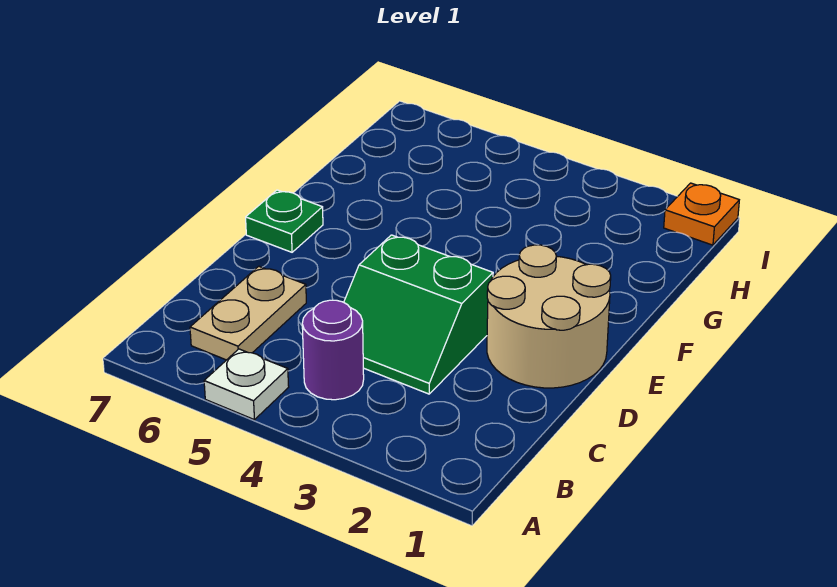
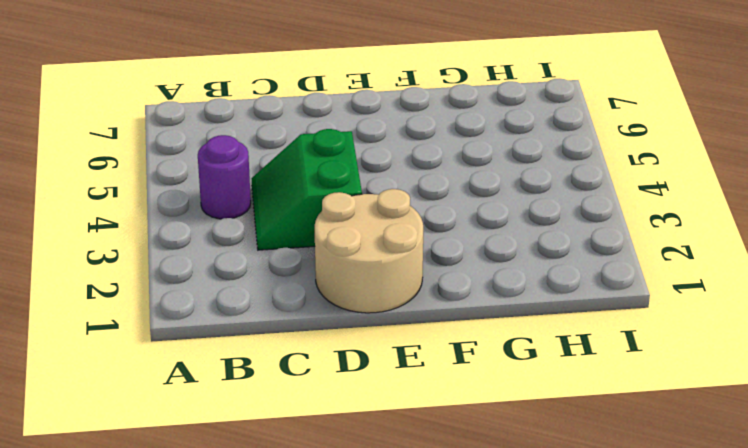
none -> white plate A5 level 1
none -> tan plate B6:C6 level 1

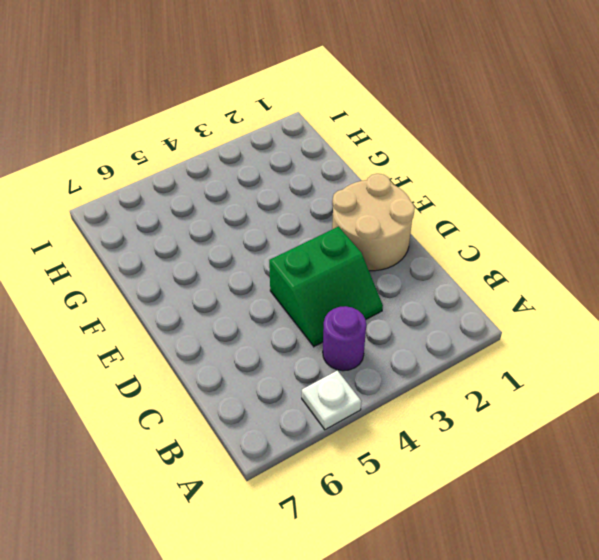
none -> tan plate B6:C6 level 1
none -> green plate E7 level 1

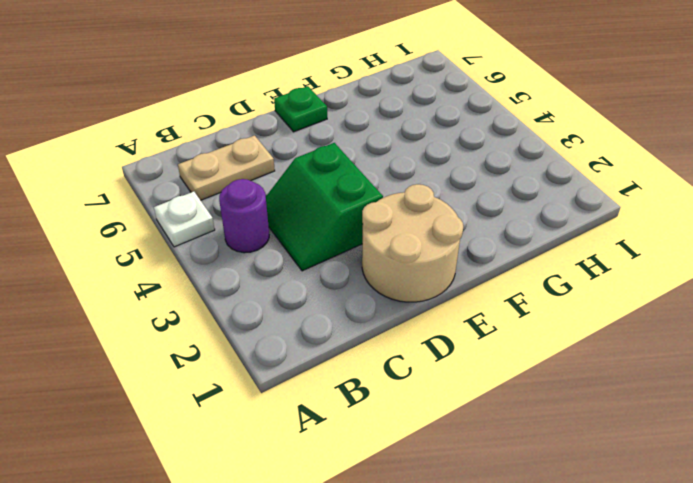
none -> orange plate I1 level 1

